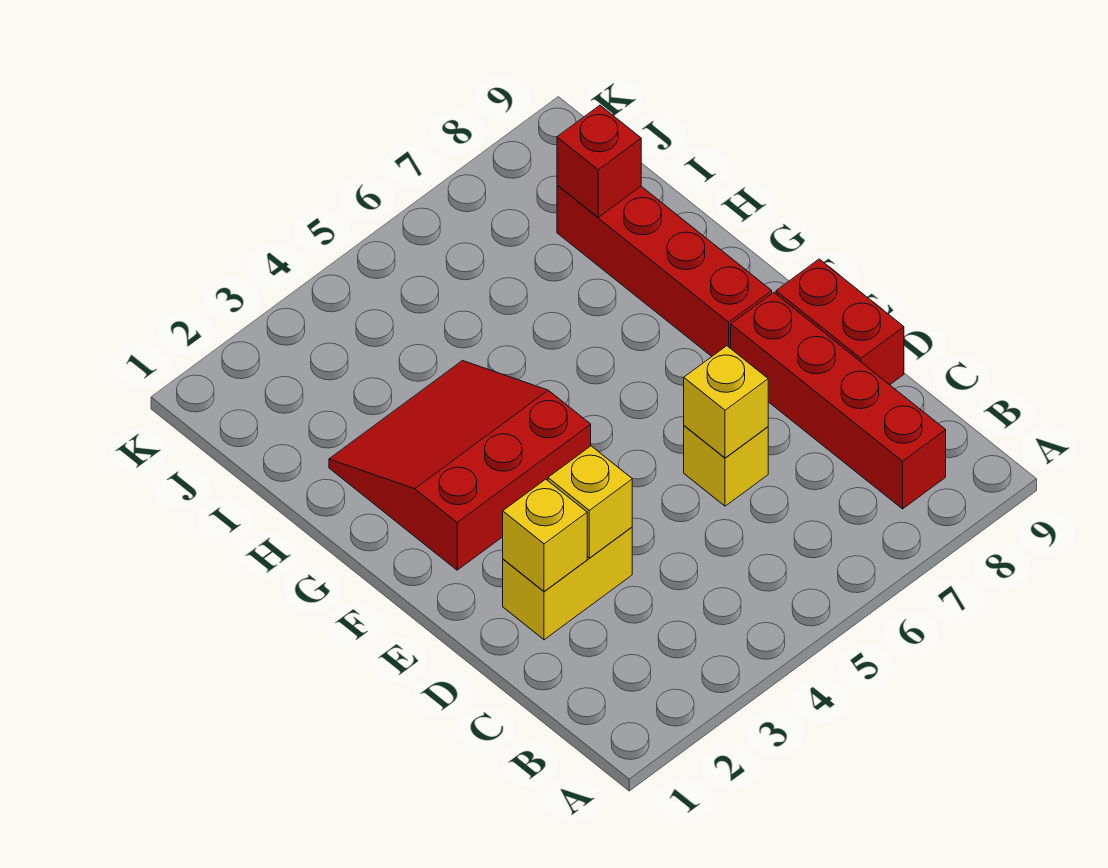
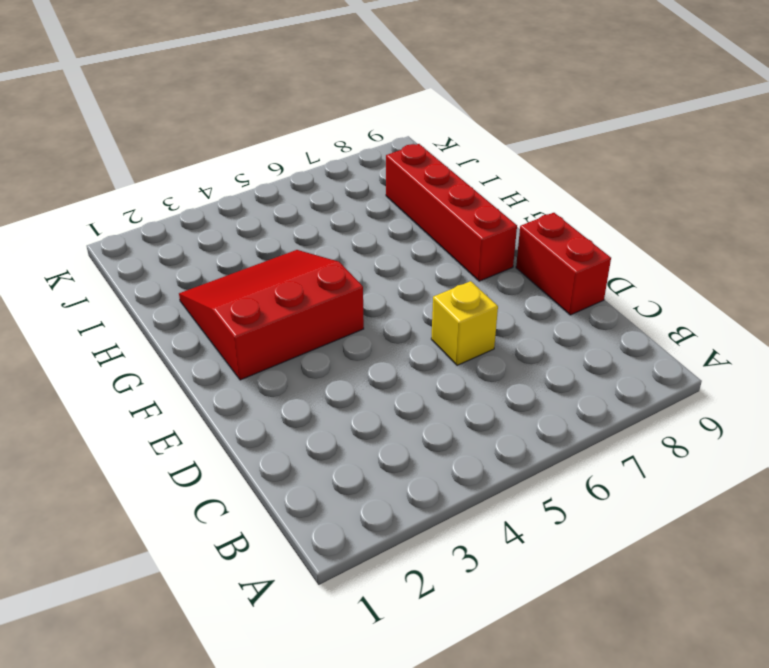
none -> red brick B8:E8 level 1
none -> yellow brick D2:D3 level 1

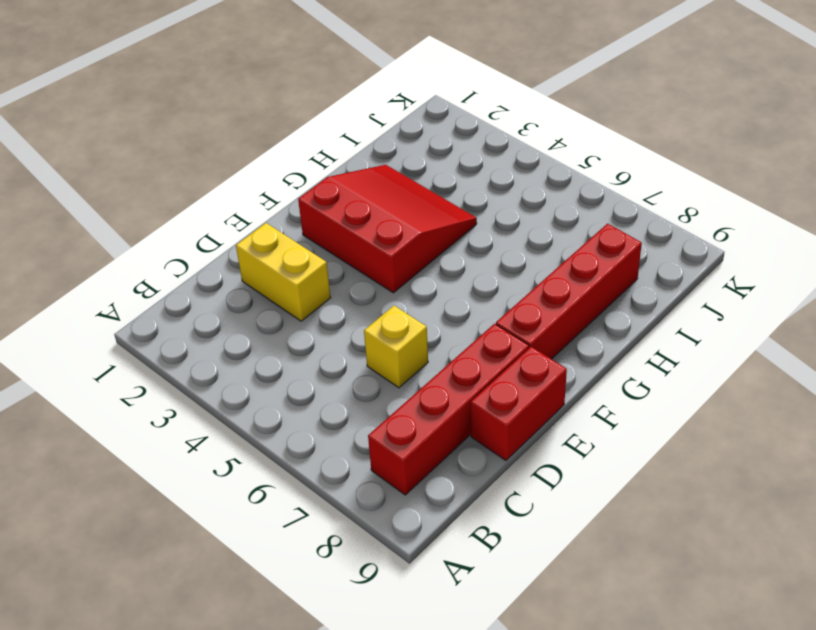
none -> yellow brick D2 level 2
none -> yellow brick D3 level 2

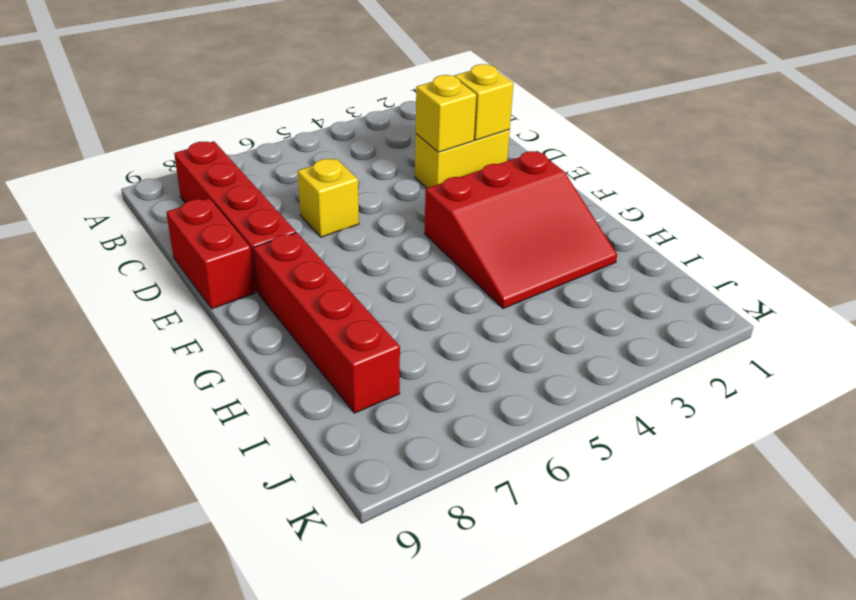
none -> yellow brick D6 level 2
none -> red brick I8 level 2

